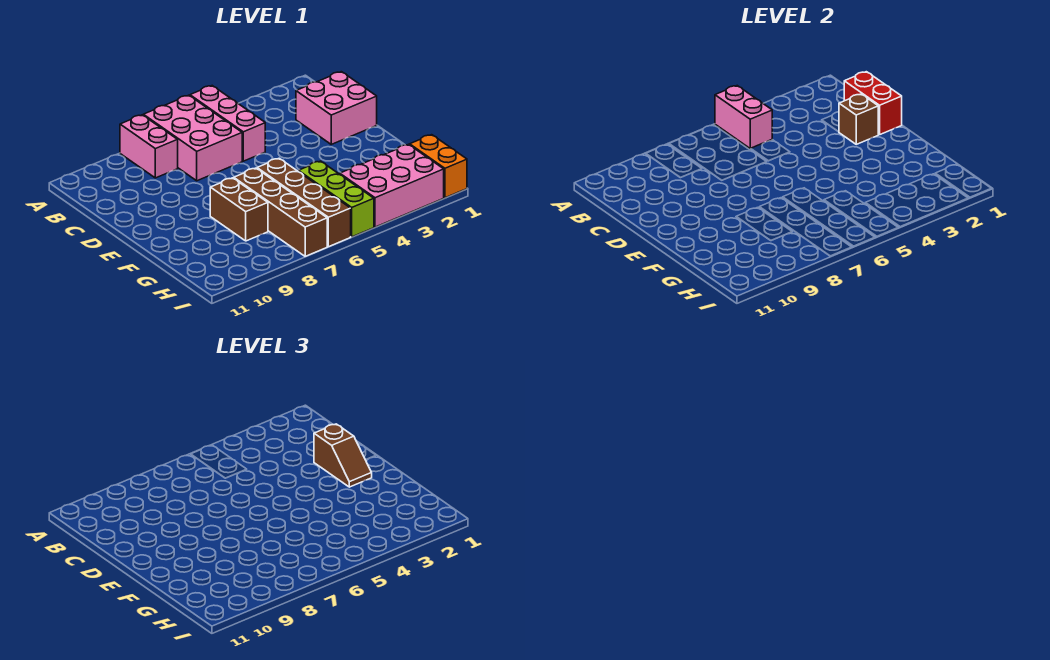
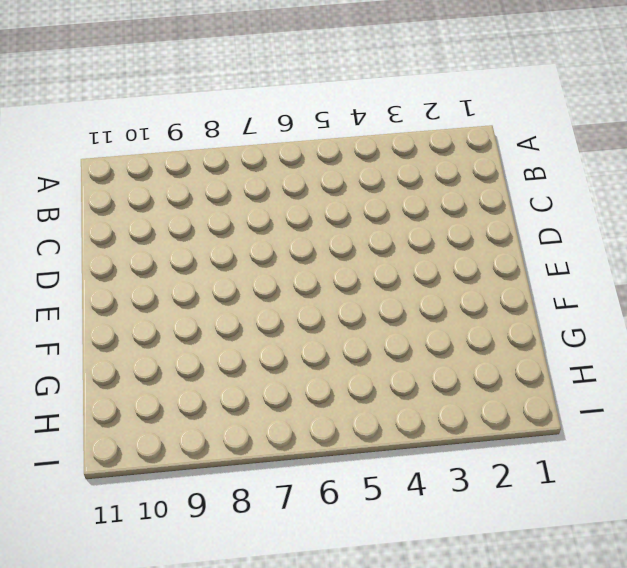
none -> pink brick A5:C5 level 1
none -> pink brick A6:C7 level 1
none -> pink brick A8:B8 level 1

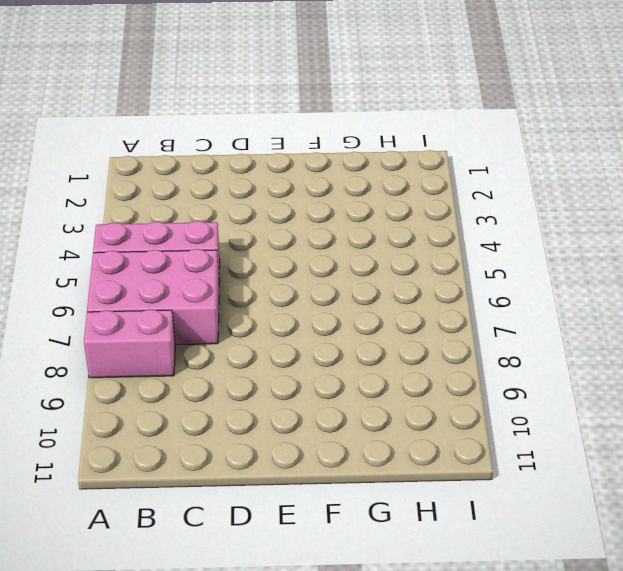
none -> pink brick C1:D2 level 1
none -> brown brick F6:I6 level 1
none -> brown brick F7:I7 level 1

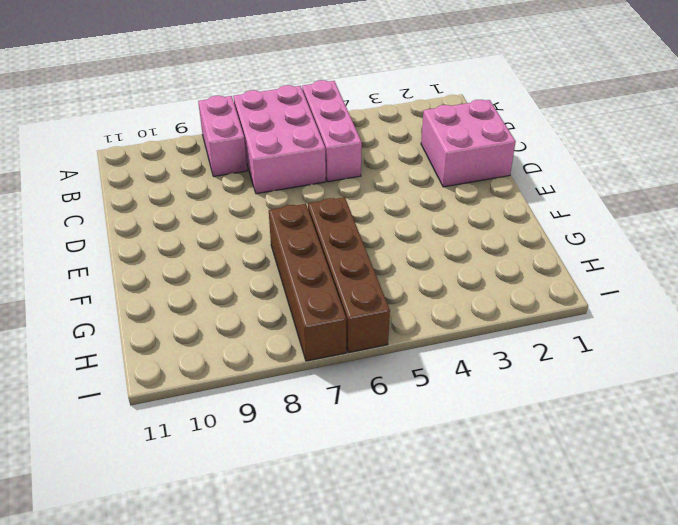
none -> brown brick F8:G8 level 1
none -> lime brick G5:I5 level 1
none -> orange brick H1:I1 level 1

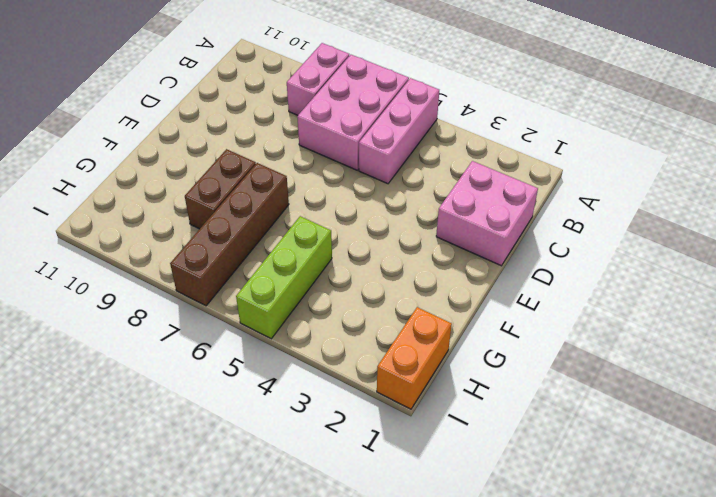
none -> brown brick F6:I6 level 1
none -> pink brick H2:I4 level 1
none -> pink brick A5:B5 level 2

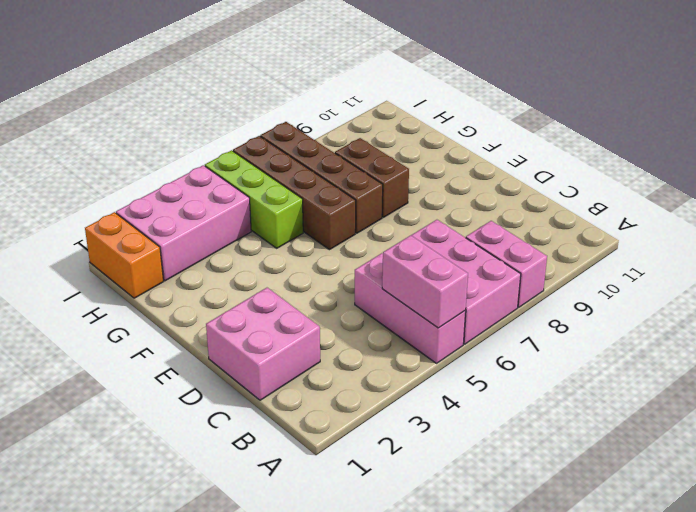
none -> red brick C1:D1 level 2
none -> brown brick D2 level 2
none -> brown slope D2:E2 level 3 top D

